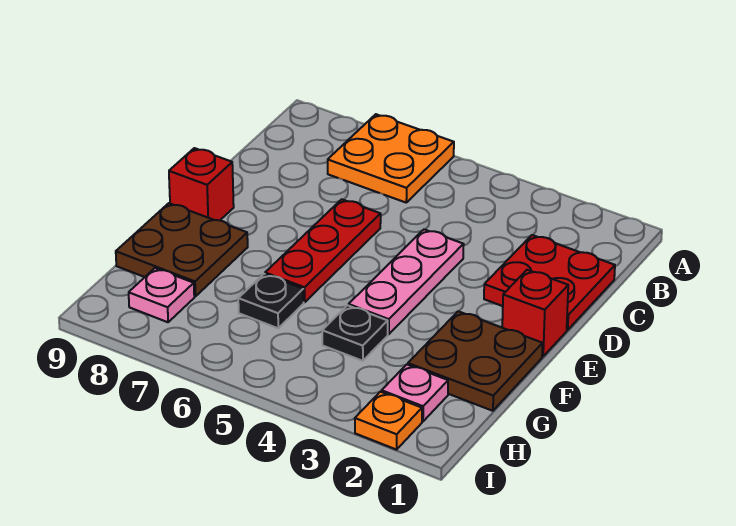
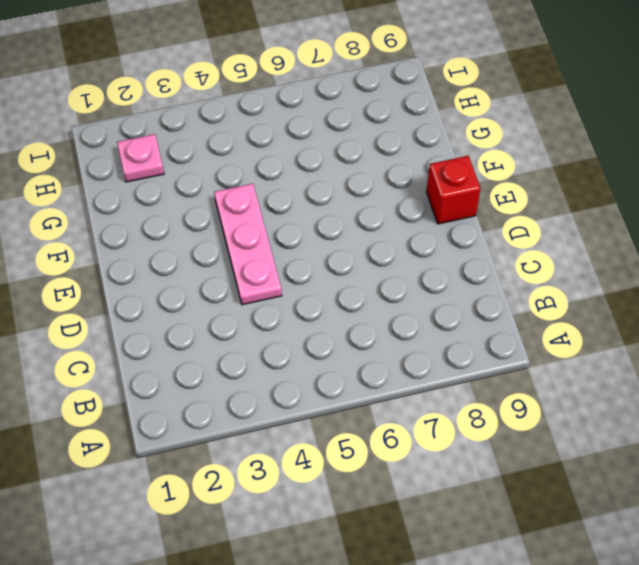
none -> orange plate A6:B7 level 1
none -> red plate C1:D2 level 1
none -> red plate D6:F6 level 1

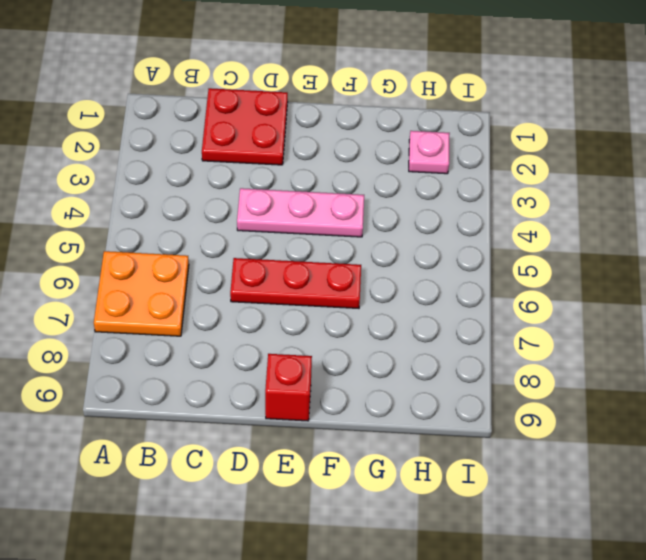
none -> red brick E1 level 1
none -> brown plate F1:G2 level 1
none -> brown plate F8:G9 level 1

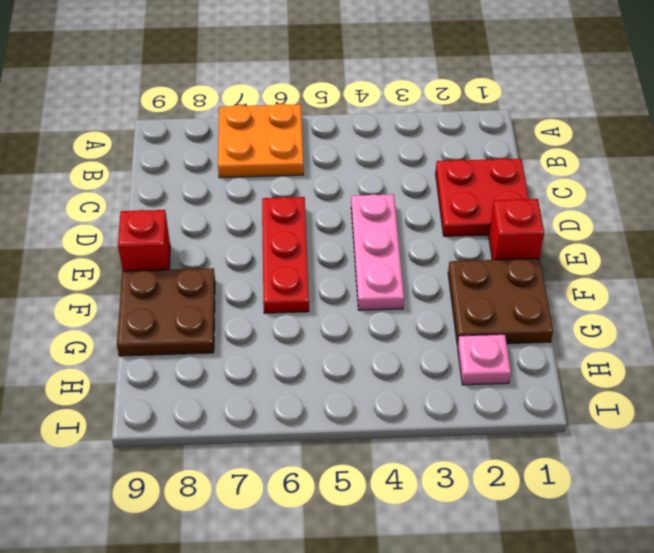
none -> black plate G4 level 1
none -> black plate G6 level 1
none -> pink plate H8 level 1

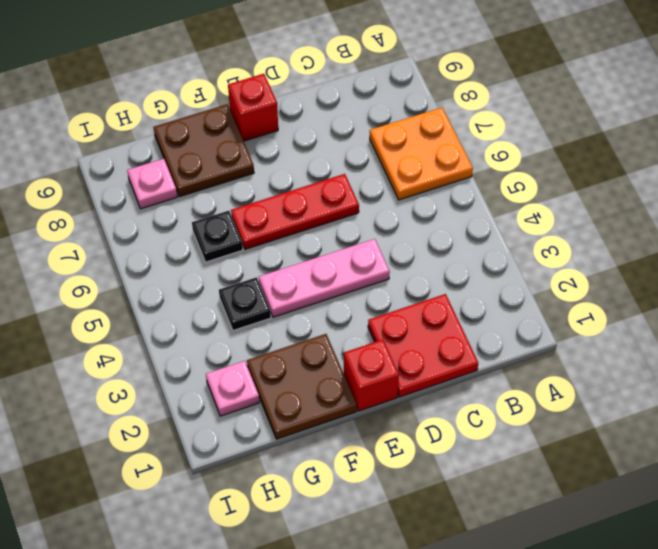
none -> orange plate I2 level 1

